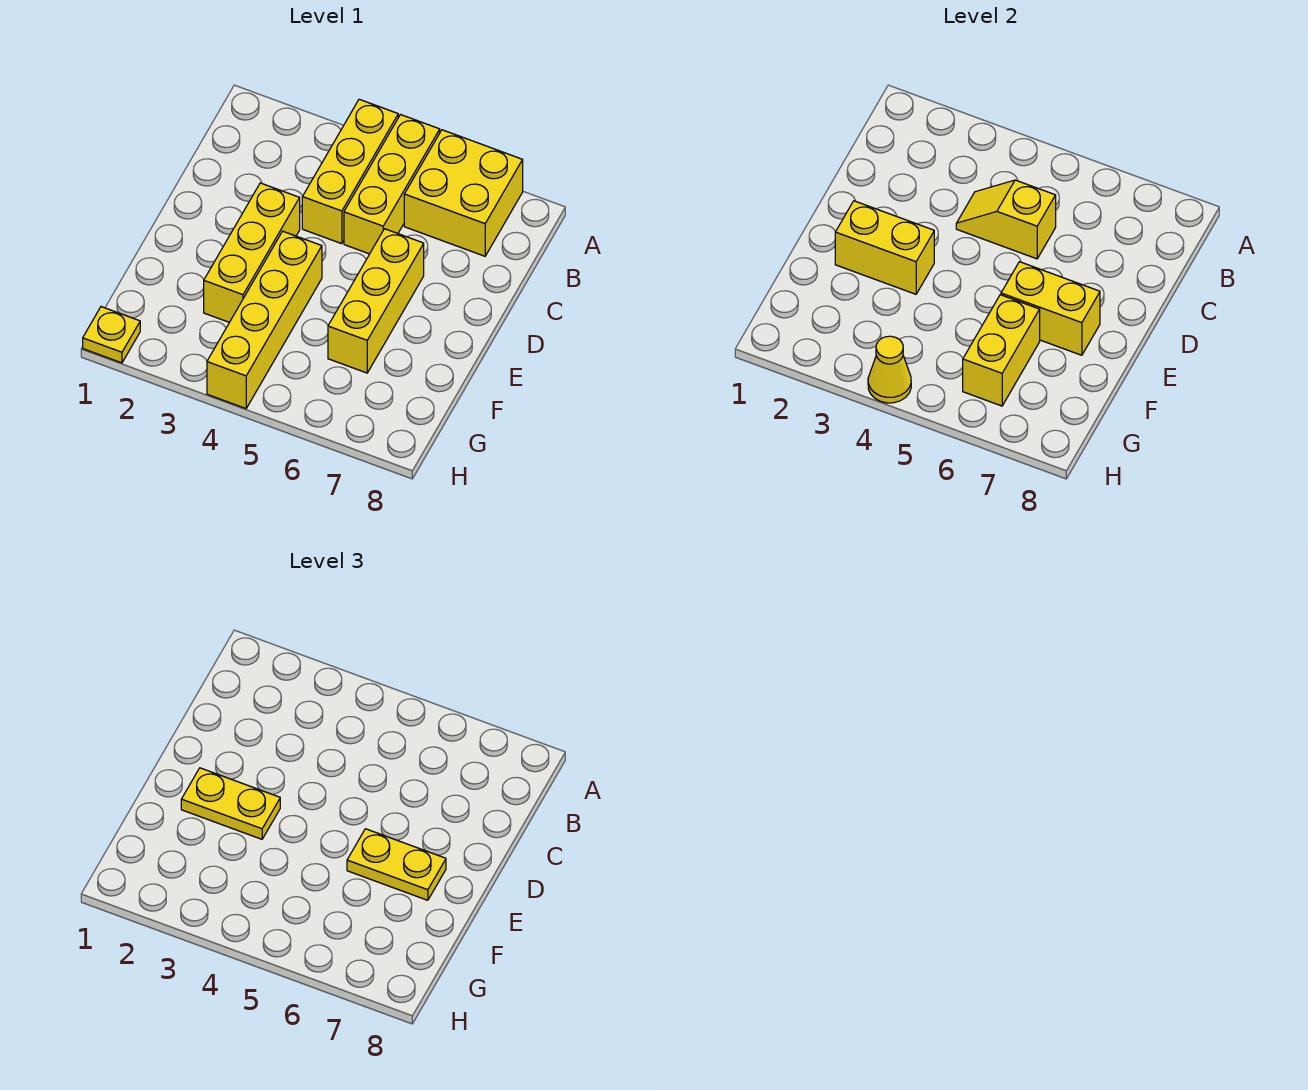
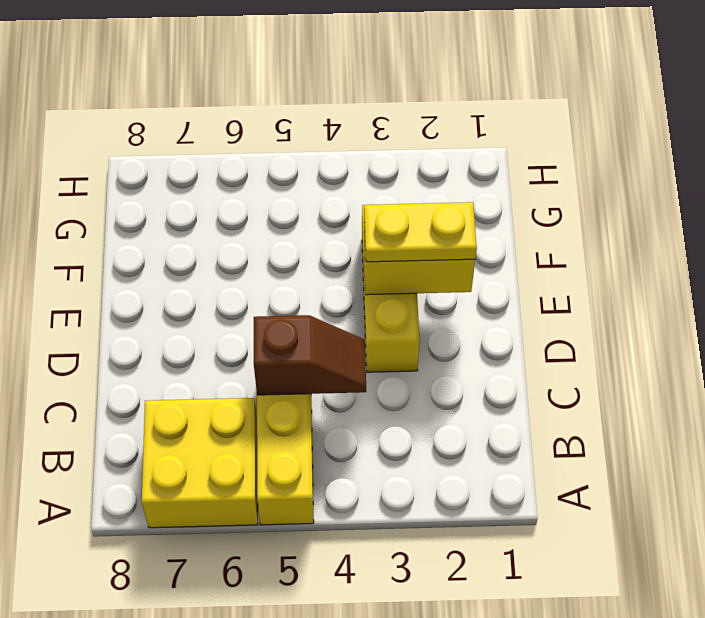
brown slope C4:C5 level 2 top 5 -> yellow slope C4:C5 level 2 top 5
none -> yellow brick A4:C4 level 1
none -> yellow brick D6:F6 level 1
none -> yellow brick E4:H4 level 1

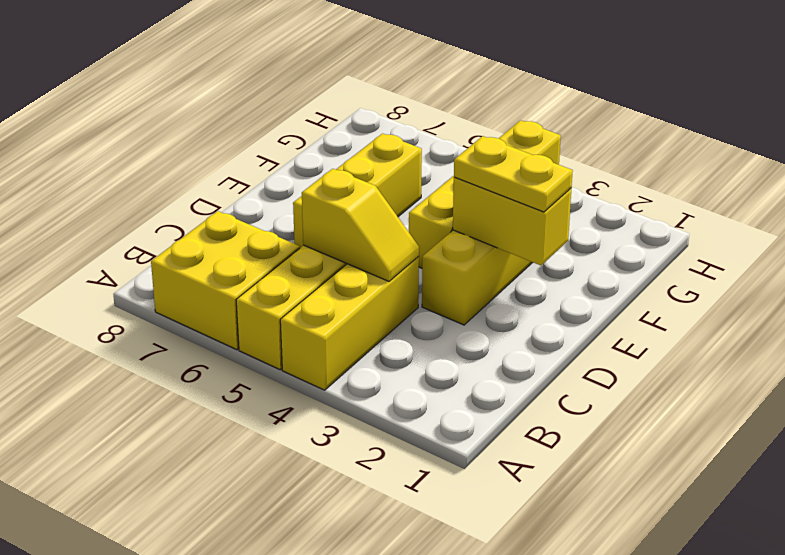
none -> yellow plate H1 level 1
none -> yellow brick E6:E7 level 2
none -> yellow brick F6:G6 level 2

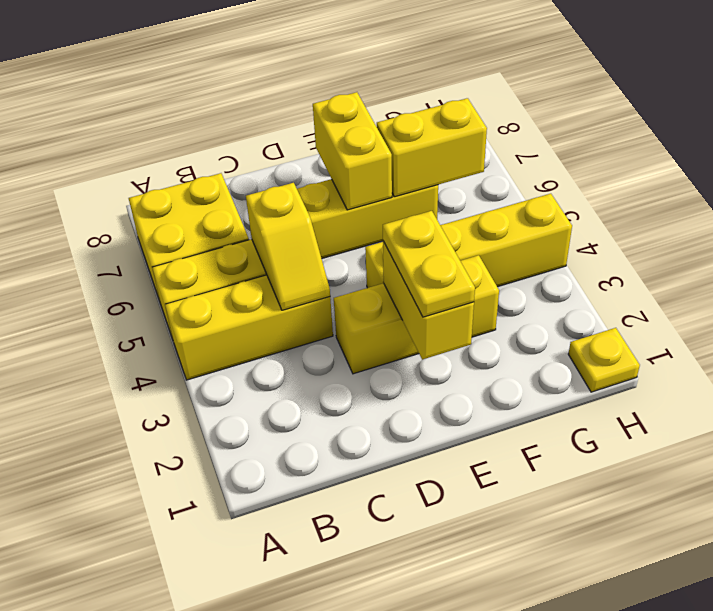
none -> yellow cone H4 level 2
none -> yellow plate E6:E7 level 3

